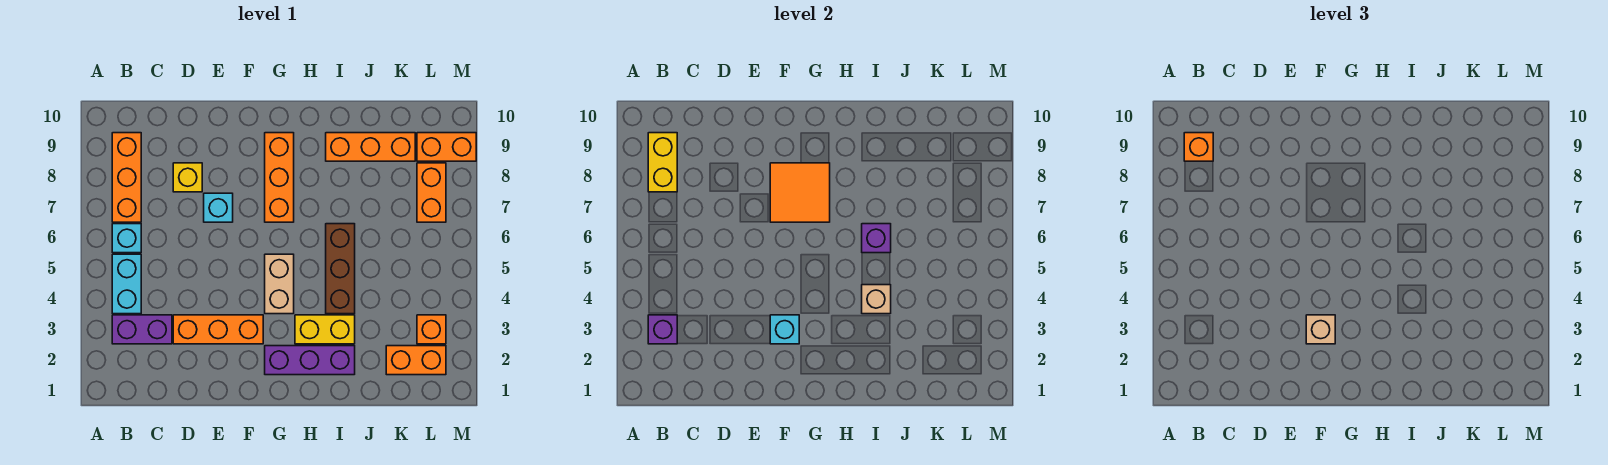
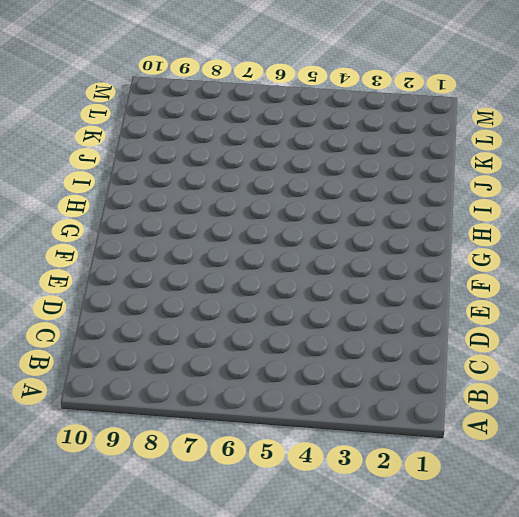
none -> purple brick B3:C3 level 1
none -> cyan brick B4:B5 level 1
none -> cyan brick B6 level 1

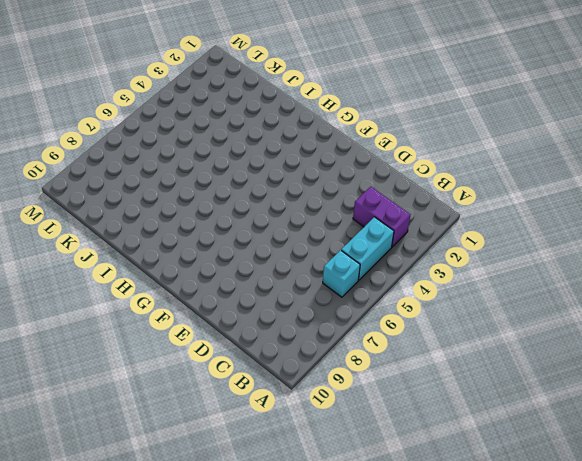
none -> orange brick B7:B9 level 1
none -> orange brick D3:F3 level 1
none -> yellow brick D8 level 1

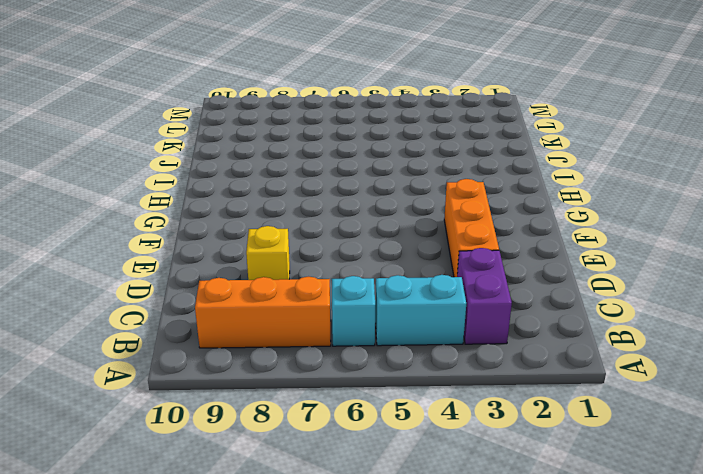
none -> cyan brick E7 level 1
none -> purple brick G2:I2 level 1
none -> tan brick G4:G5 level 1

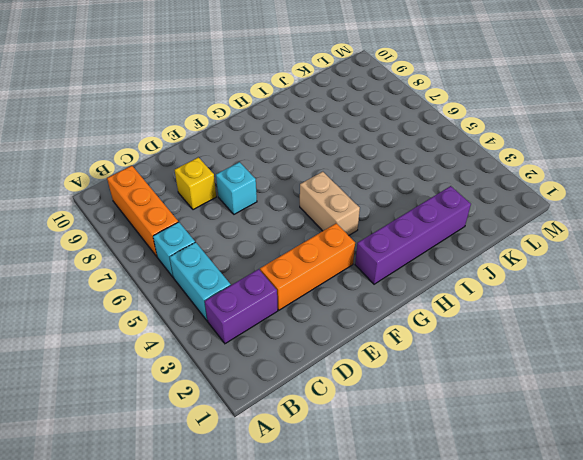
purple brick G2:J2 level 1 -> purple brick G2:I2 level 1
none -> orange brick G7:G9 level 1
none -> yellow brick H3:I3 level 1
none -> brown brick I4:I6 level 1

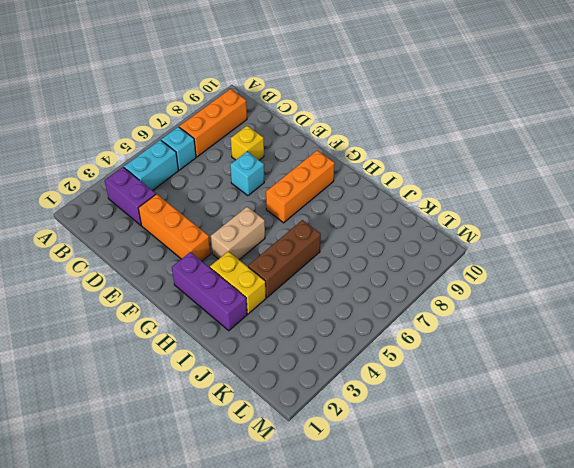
none -> orange brick I9:K9 level 1
none -> orange brick K2:L2 level 1
none -> orange brick L3 level 1

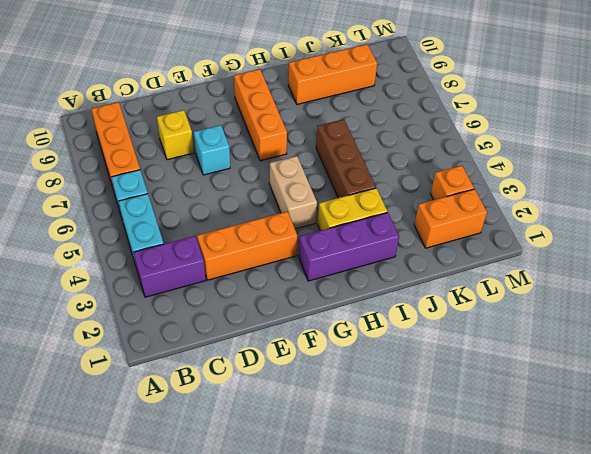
none -> orange brick L7:L8 level 1
none -> orange brick L9:M9 level 1
none -> purple brick B3 level 2

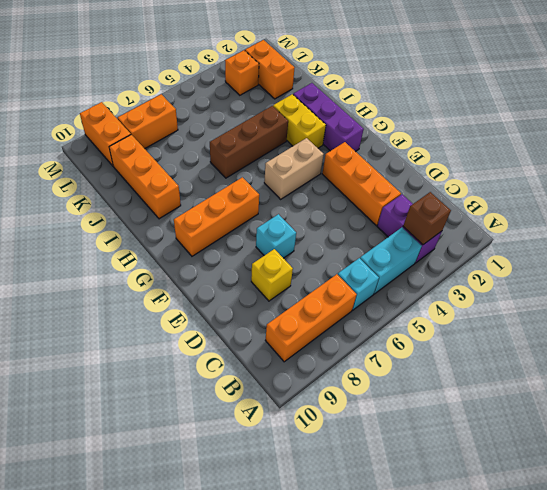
brown brick B3 level 2 -> purple brick B3 level 2
none -> yellow brick B8:B9 level 2
none -> cyan brick F3 level 2
none -> orange tile F7:G8 level 2

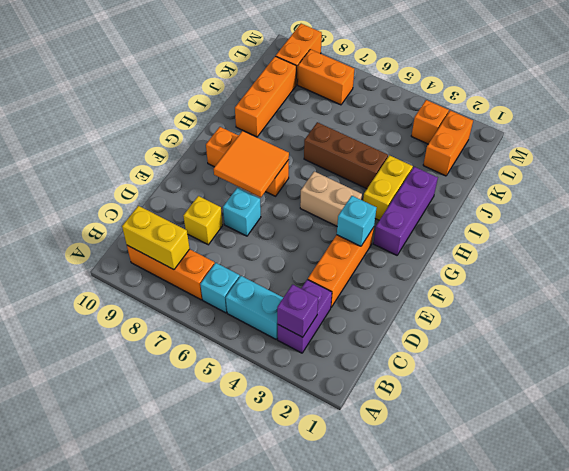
none -> tan brick I4 level 2
none -> purple brick I6 level 2
none -> orange brick B9 level 3

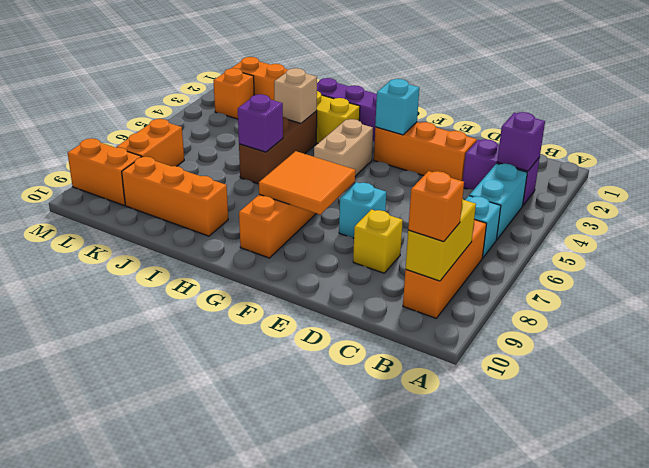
none -> tan brick F3 level 3

